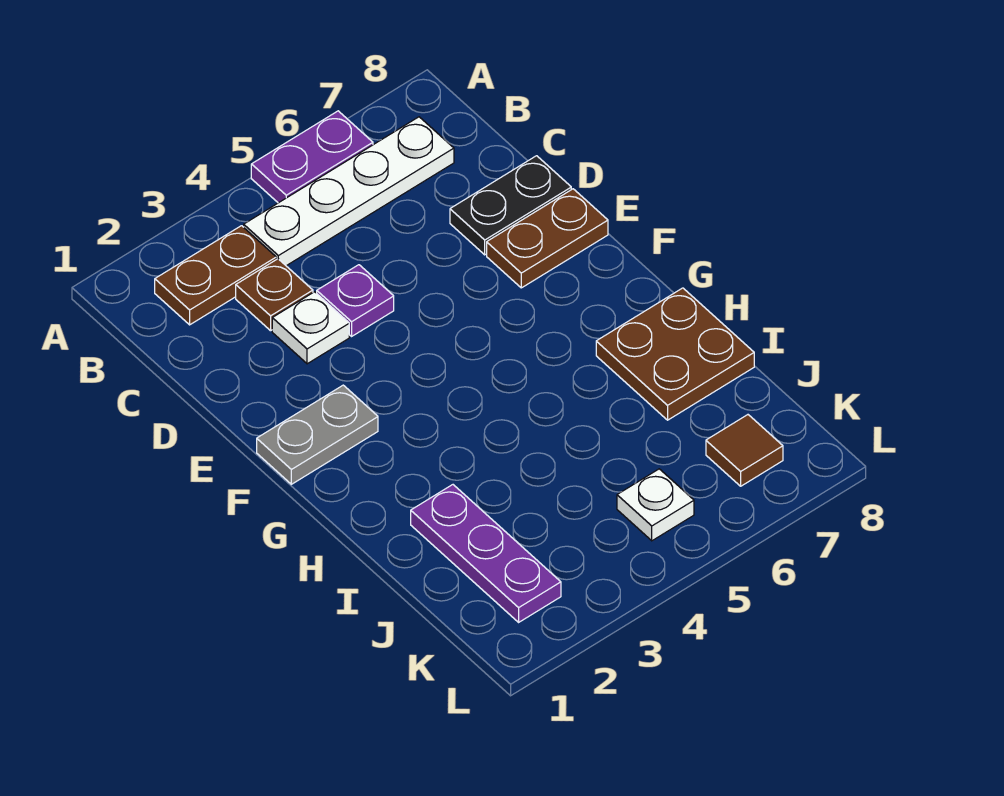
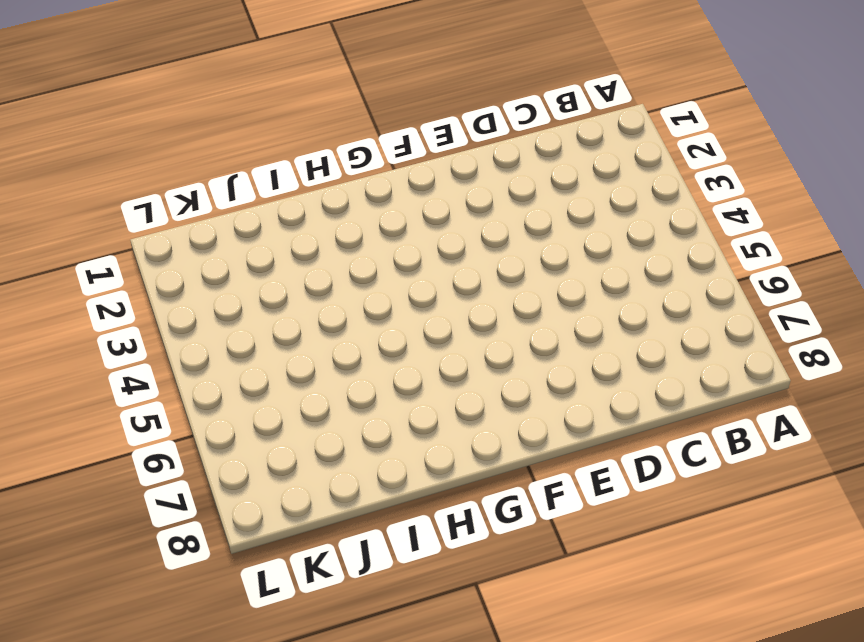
none -> purple plate A5:A6 level 1
none -> brown plate B2:B3 level 1
none -> white plate B4:B7 level 1

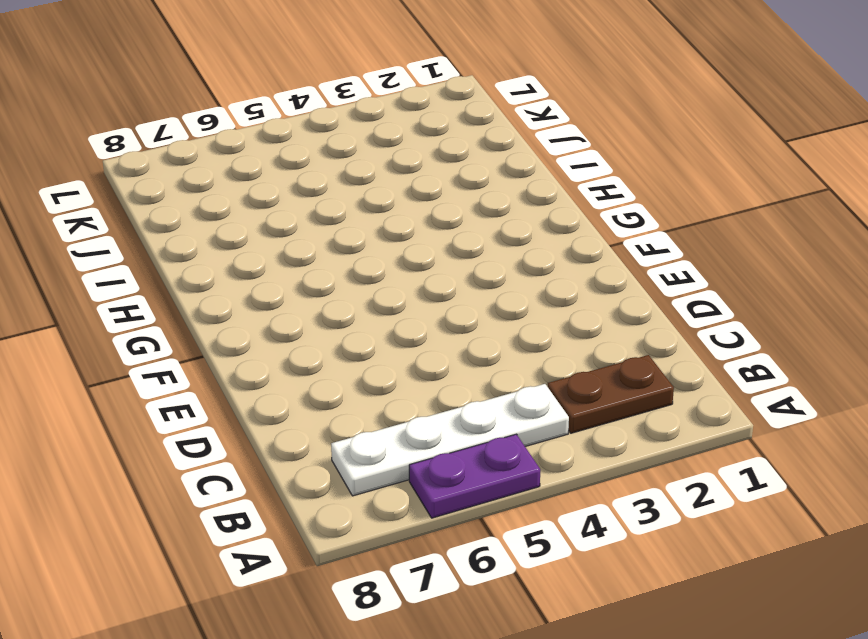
none -> brown plate C3 level 1
none -> white plate D3 level 1
none -> purple plate D4 level 1

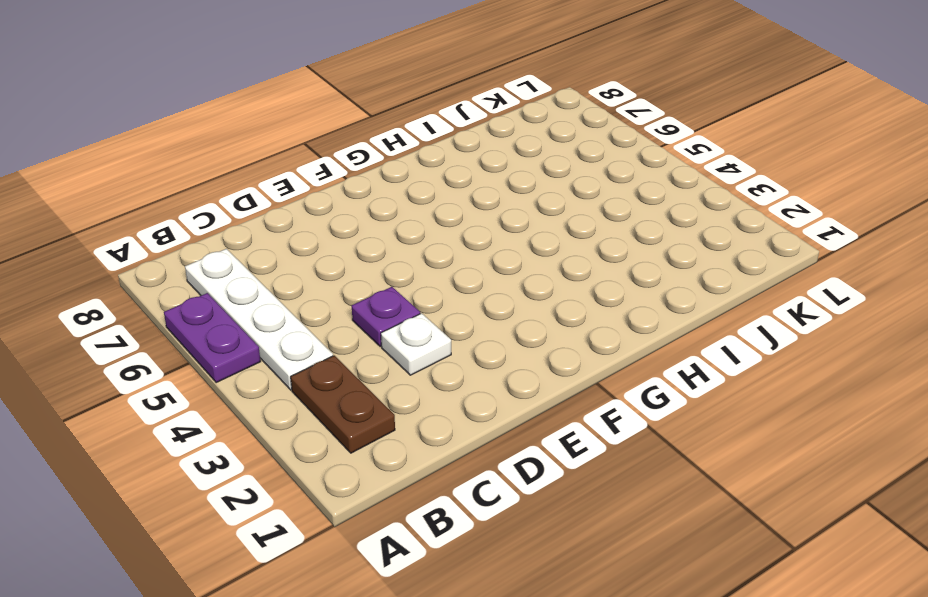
none -> brown plate C3 level 1
none -> black plate D7:D8 level 1
none -> brown plate E7:E8 level 1

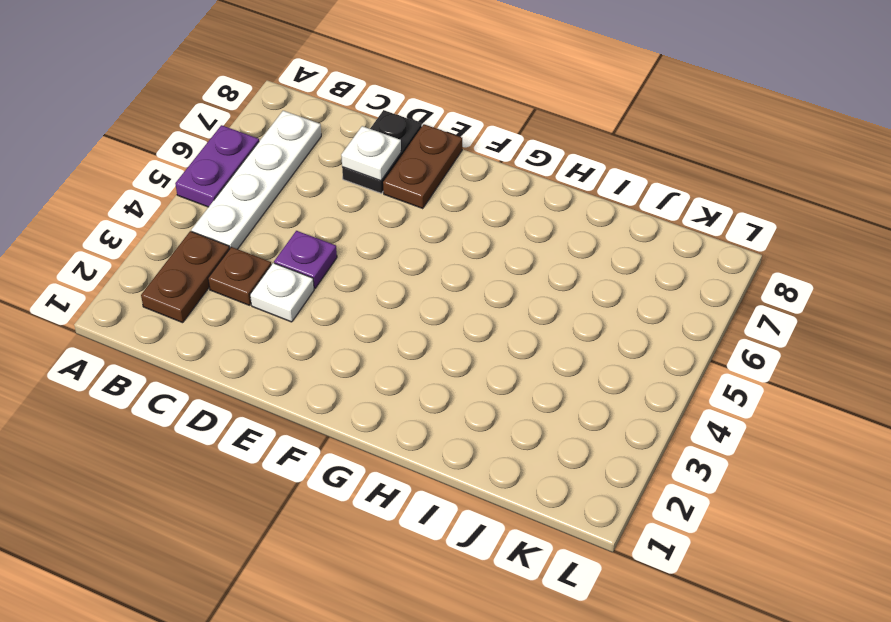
white plate D7 level 2 -> white plate K5 level 1
none -> grey plate F1:F2 level 1
none -> brown plate H7:I8 level 1
none -> purple plate I2:K2 level 1

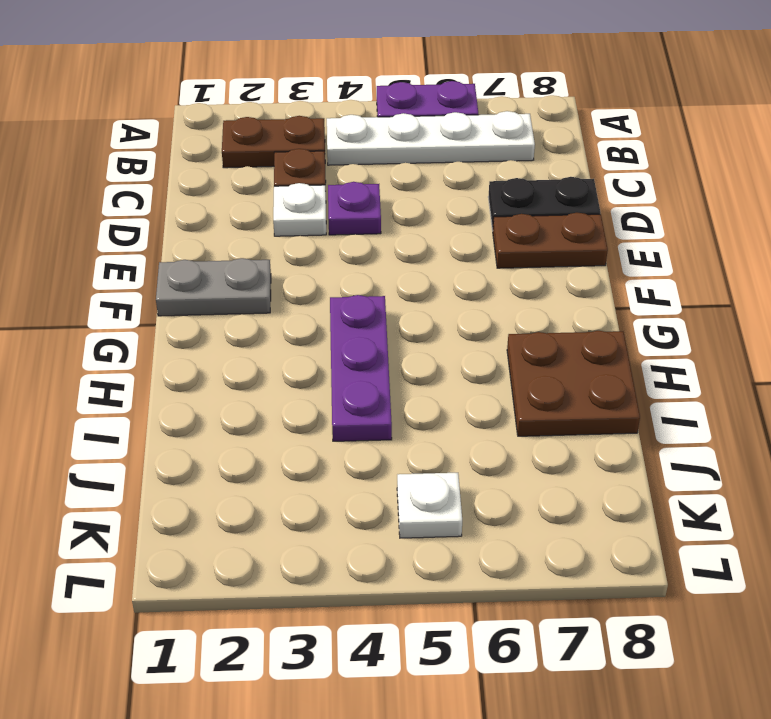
purple plate G4:I4 level 1 -> purple plate I2:K2 level 1
none -> brown tile K7 level 1

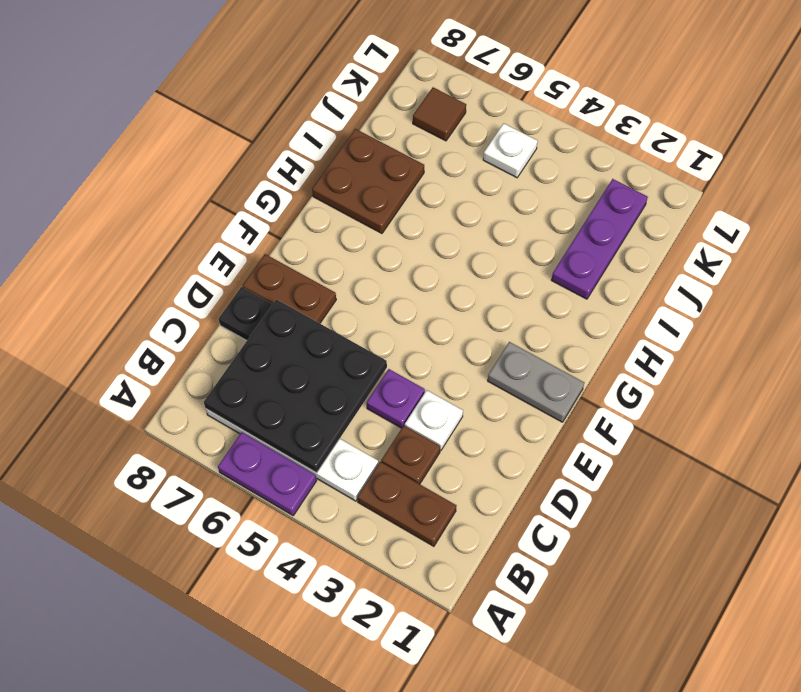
black plate B5:D7 level 2 -> none

